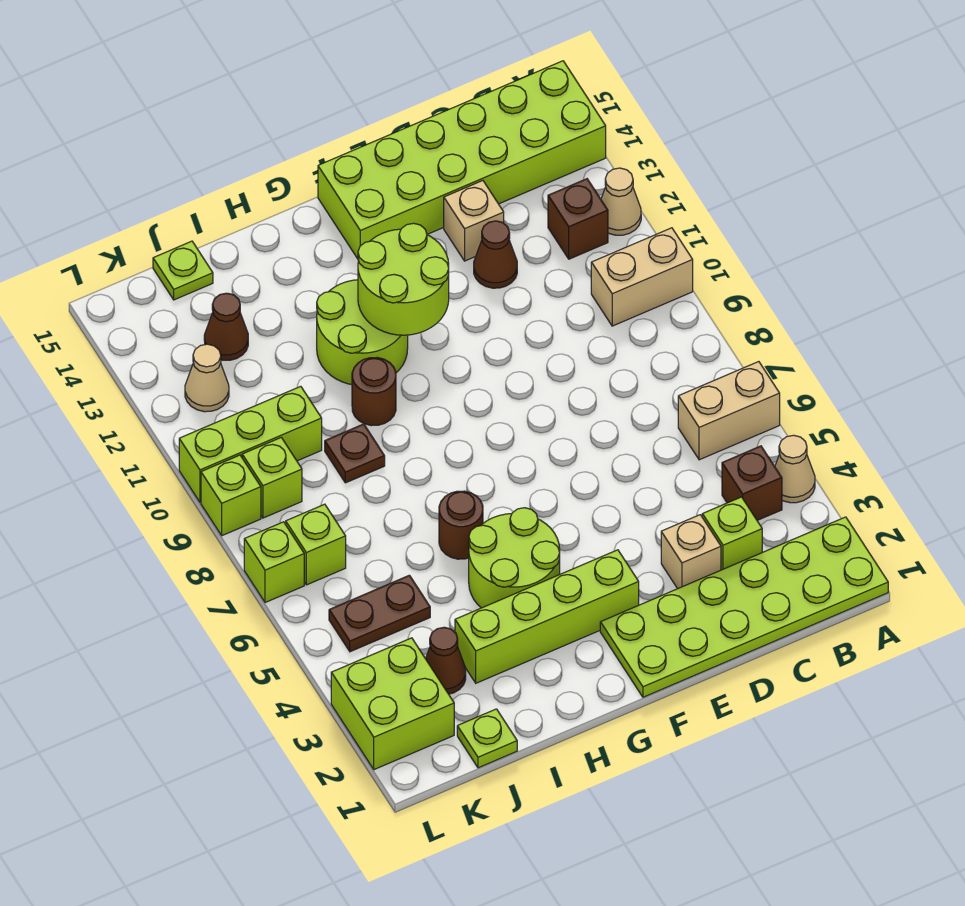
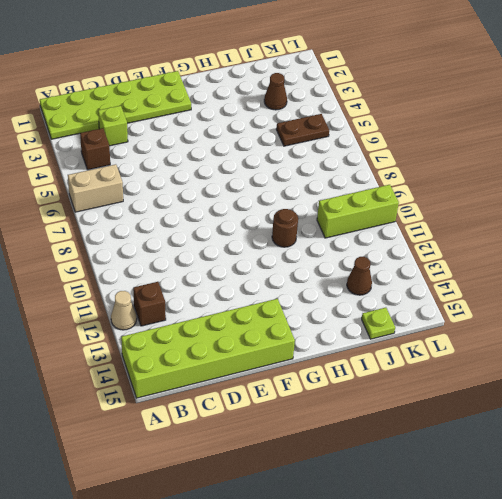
none -> tan cone A4 level 1
none -> tan brick A10:B10 level 1
none -> tan brick D3 level 1
none -> brown cone D12 level 1

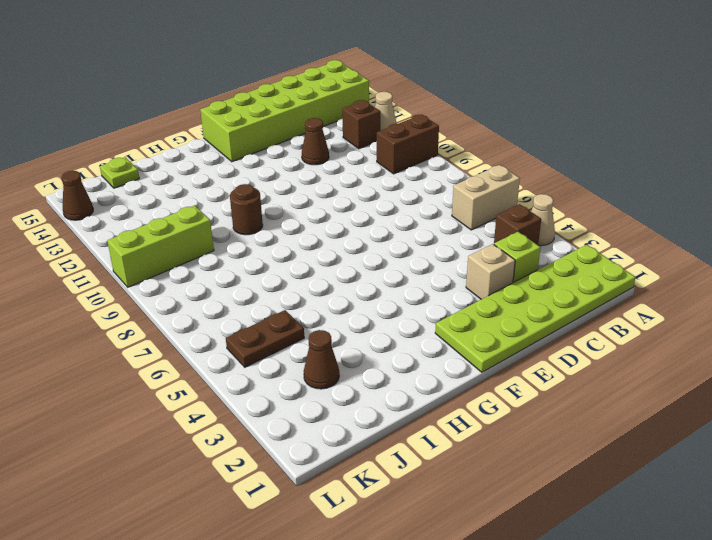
brown brick A10:B10 level 1 -> tan brick A10:B10 level 1
brown cone L14 level 1 -> brown cone J13 level 1
none -> tan brick D13 level 1
none -> lime brick F3:I3 level 1
none -> lime round brick G4:H5 level 1
none -> lime round brick G11:H12 level 1

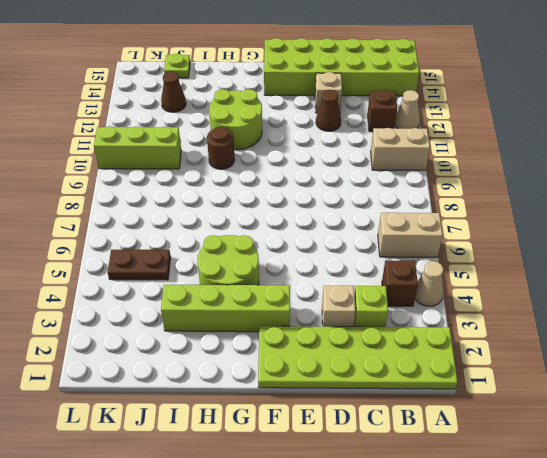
none -> brown round brick H6 level 1
none -> brown plate I9 level 1
none -> lime plate J1 level 1
none -> brown cone J3 level 1

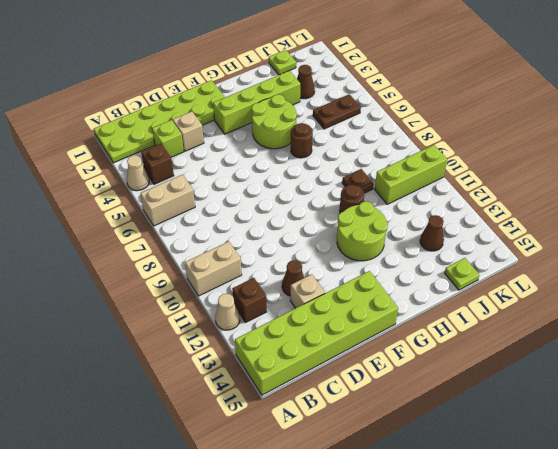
none -> lime brick K2:L3 level 1
none -> lime brick K7 level 1
none -> lime brick K9 level 1
none -> tan cone K12 level 1

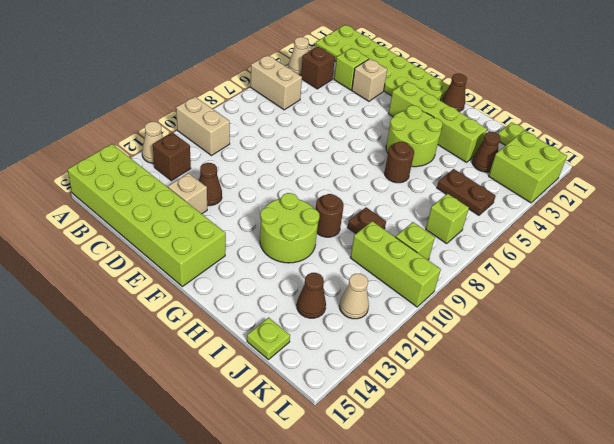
brown cone G1 level 1 -> none
none -> lime brick L7 level 1
none -> lime brick L9 level 1
none -> lime round brick F11:G12 level 2

